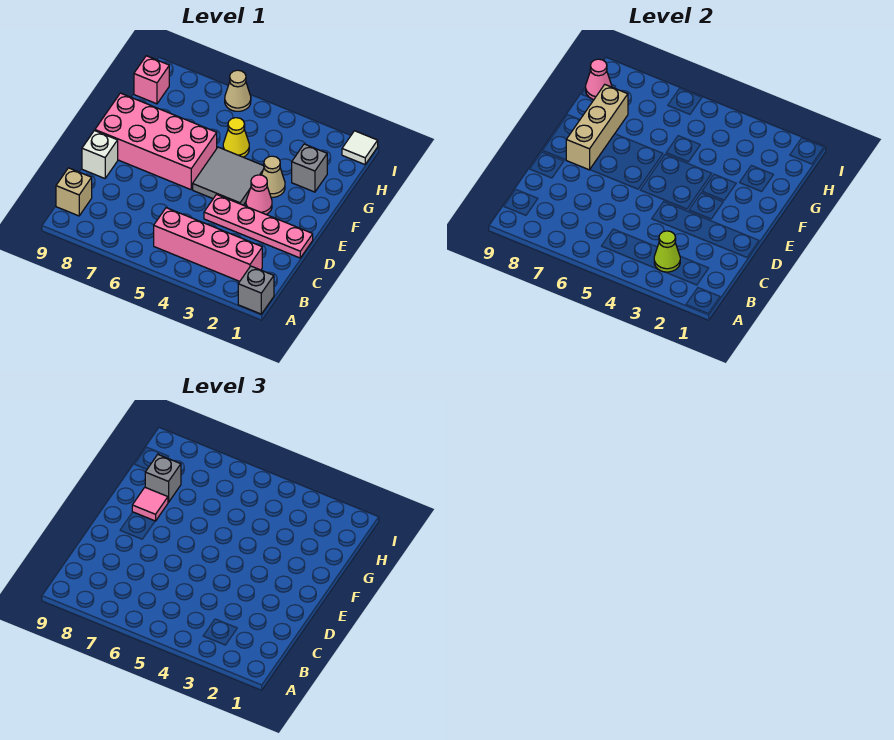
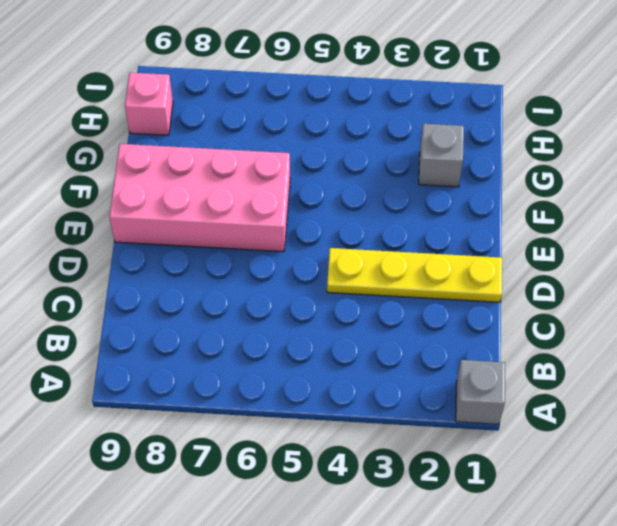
yellow plate D1:D4 level 1 -> pink plate D1:D4 level 1
none -> pink brick B2:B5 level 1
none -> tan brick B9 level 1
none -> white brick D9 level 1

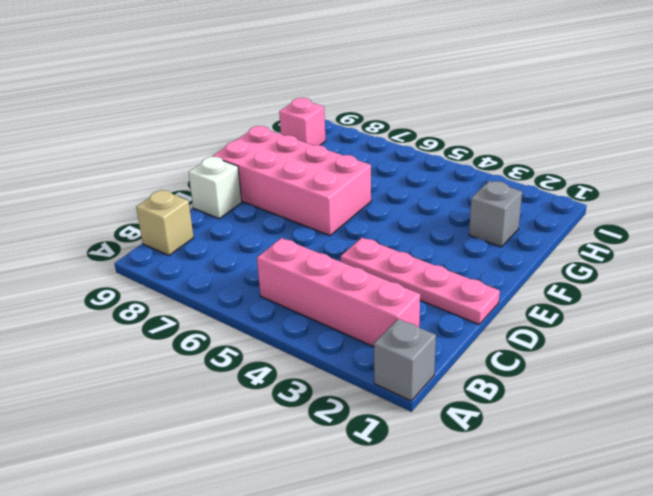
none -> pink cone E3 level 1
none -> grey tile E4:F5 level 1
none -> tan cone F3 level 1

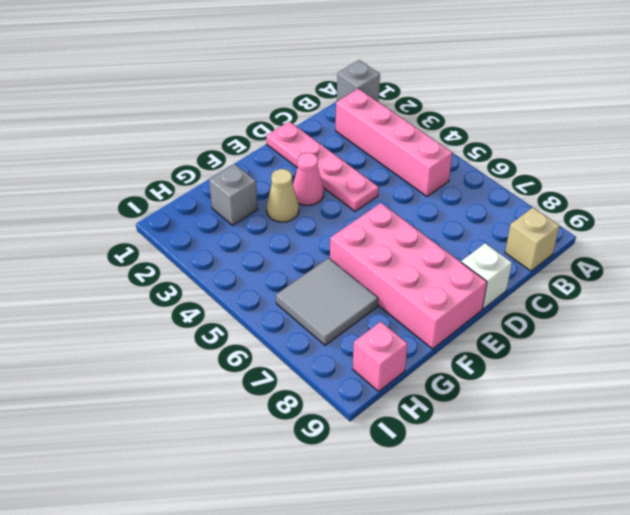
grey tile G6:H7 level 1 -> grey tile E4:F5 level 1
none -> yellow cone G5 level 1
none -> white tile I1 level 1
none -> tan cone I6 level 1

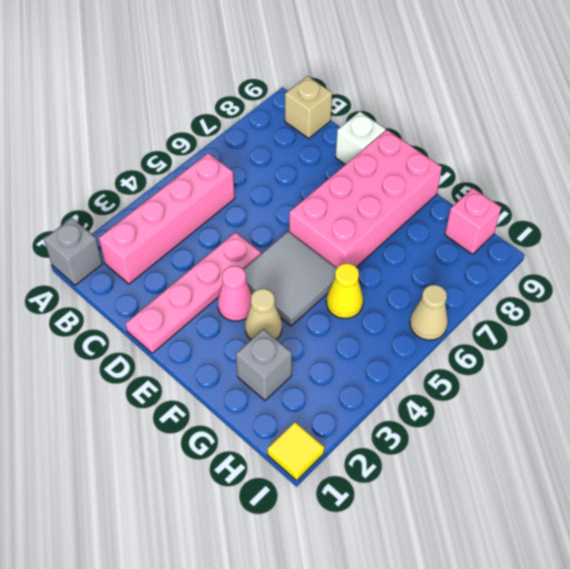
yellow tile I1 level 1 -> white tile I1 level 1
none -> lime cone B3 level 2
none -> tan brick E8:G8 level 2
none -> pink cone H9 level 2

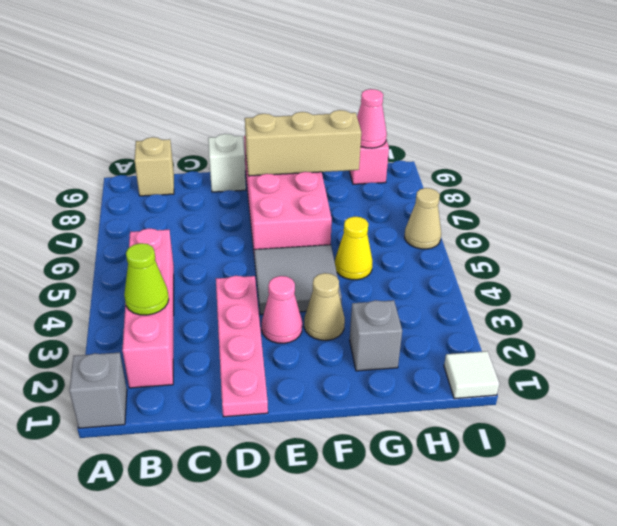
none -> pink tile F8 level 3
none -> grey brick G8 level 3

